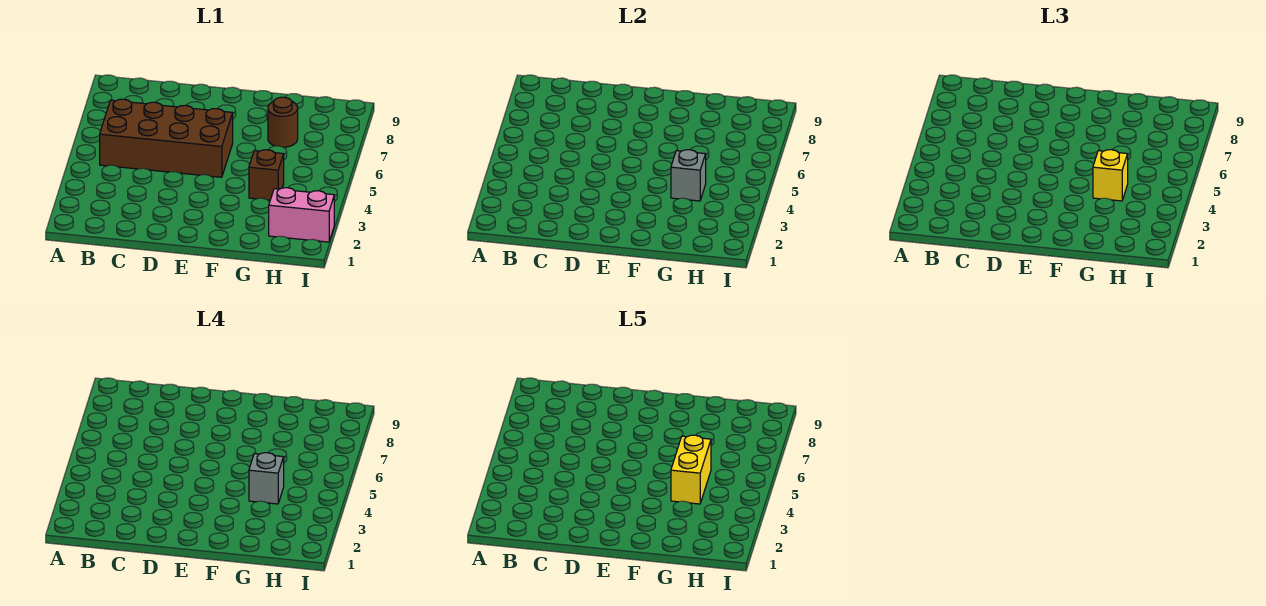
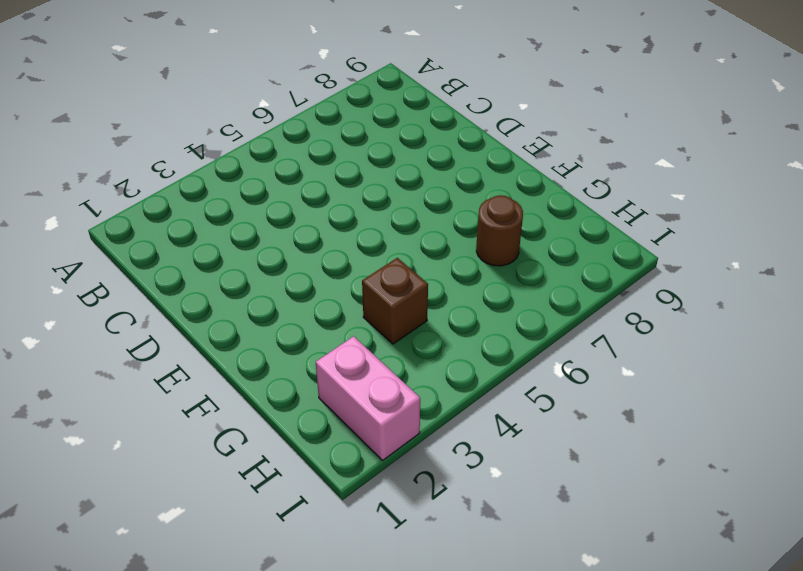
none -> brown brick B5:E6 level 1
none -> grey brick G4 level 2

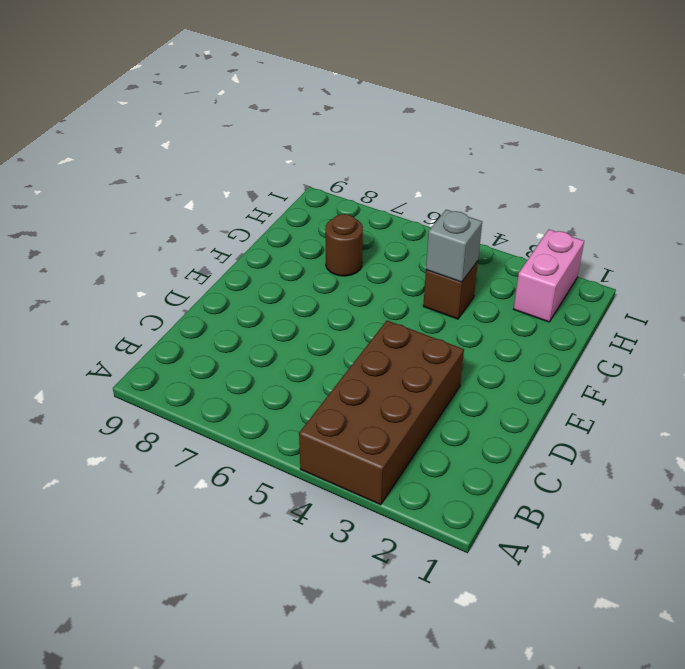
brown brick A3:D4 level 1 -> brown brick B5:E6 level 1
none -> yellow brick G4 level 3
none -> grey brick G4 level 4

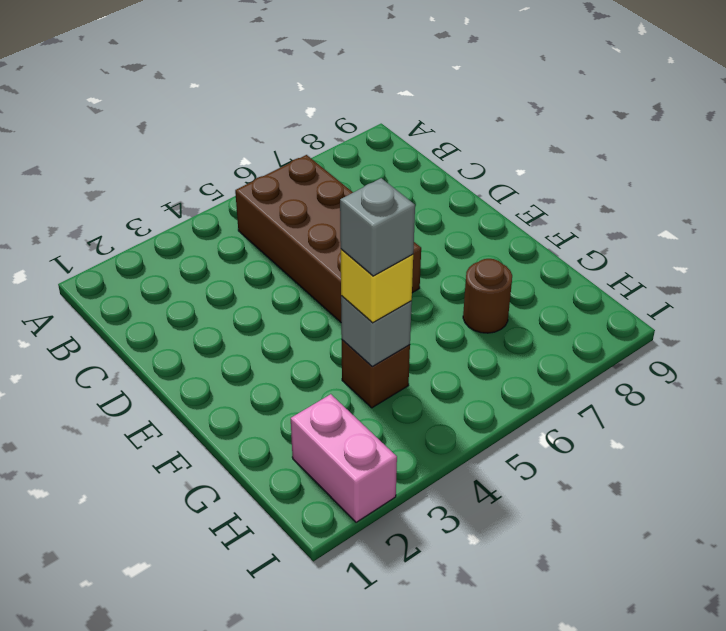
none -> yellow brick G4:G5 level 5

